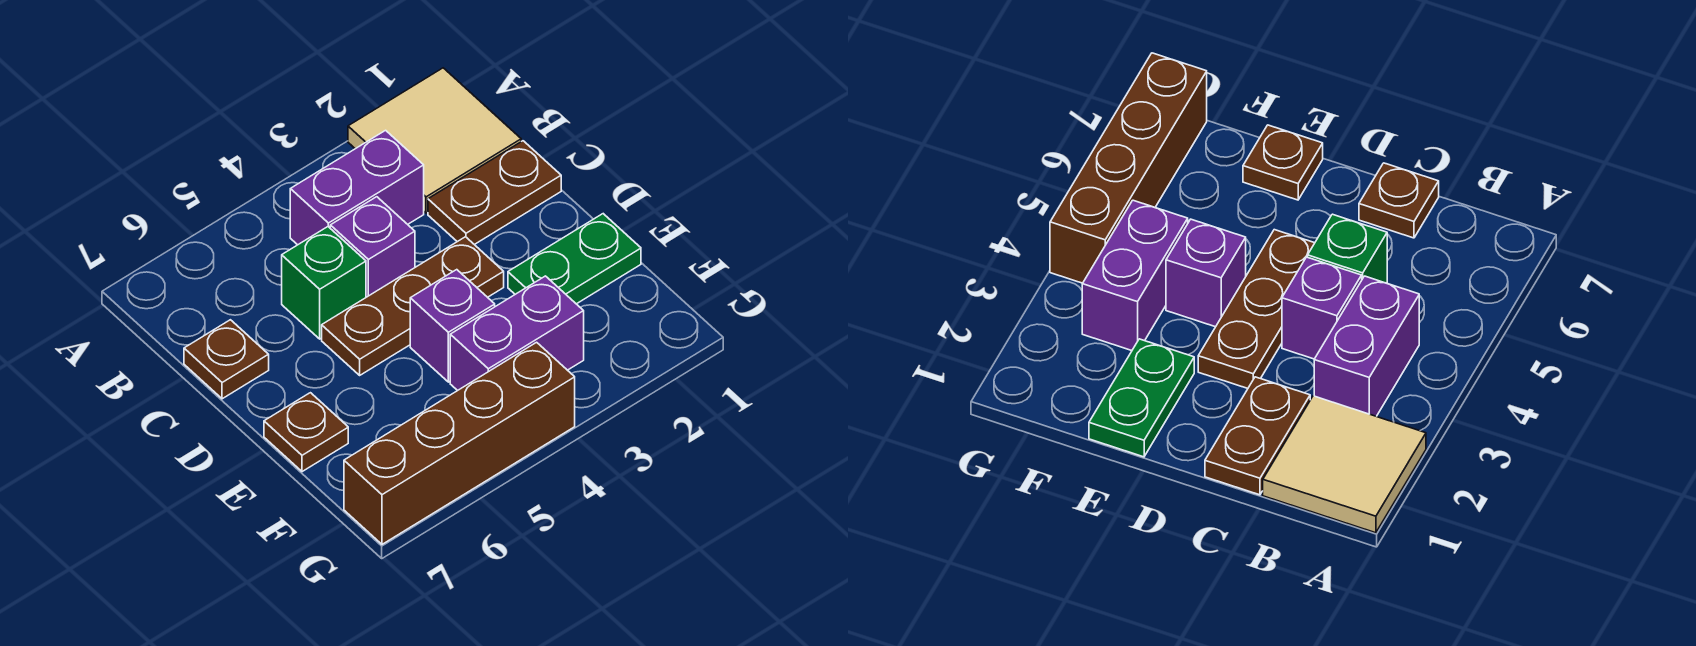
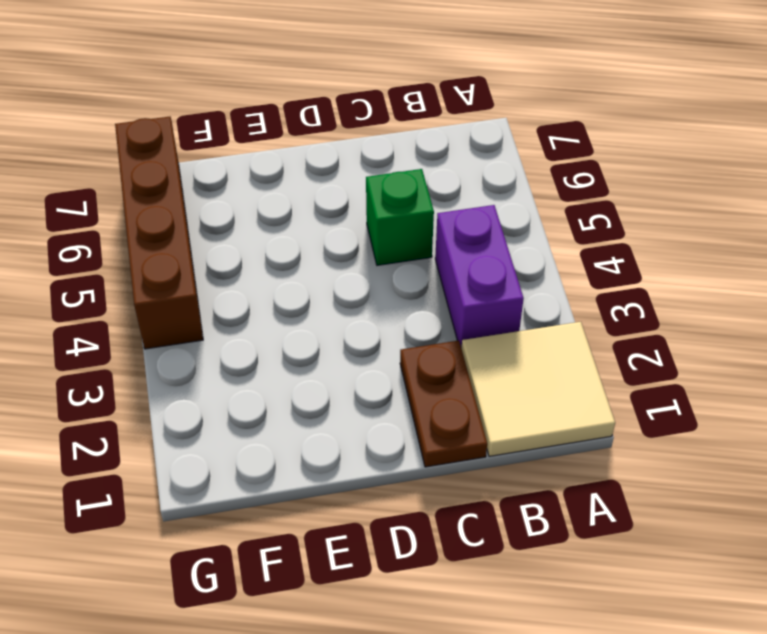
none -> purple brick C4 level 1
none -> brown plate C7 level 1
none -> brown plate D3:D5 level 1

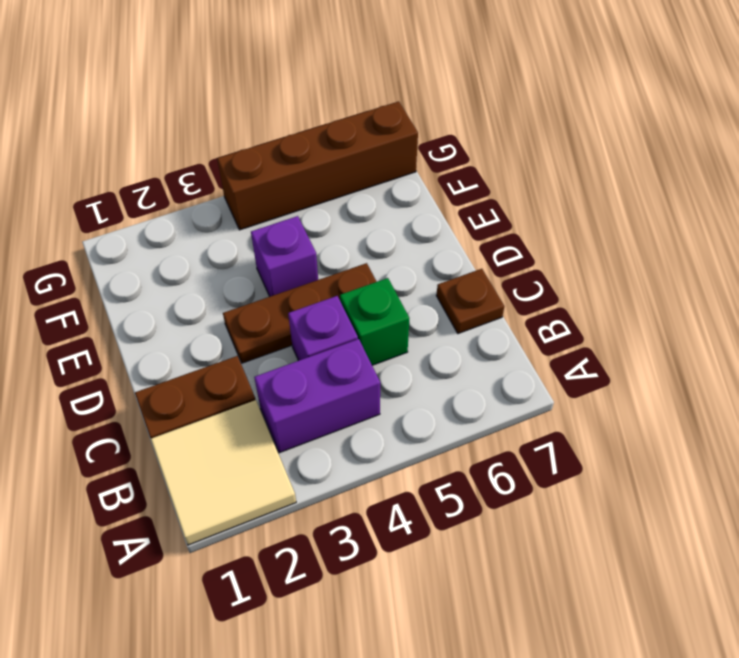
none -> green plate E1:E2 level 1
none -> brown plate E7 level 1
none -> purple brick F3:F4 level 1

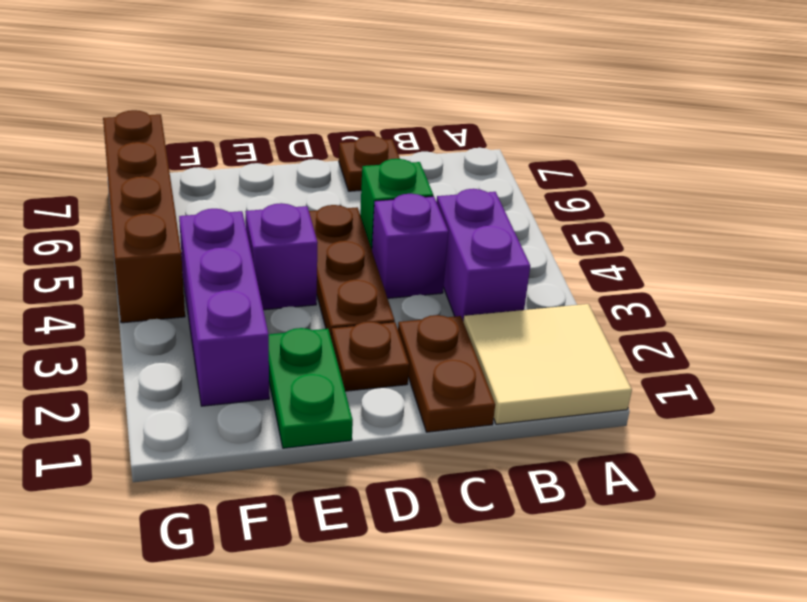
brown plate D2 level 1 -> brown plate E7 level 1
purple brick F2:F4 level 1 -> purple brick F3:F4 level 1

